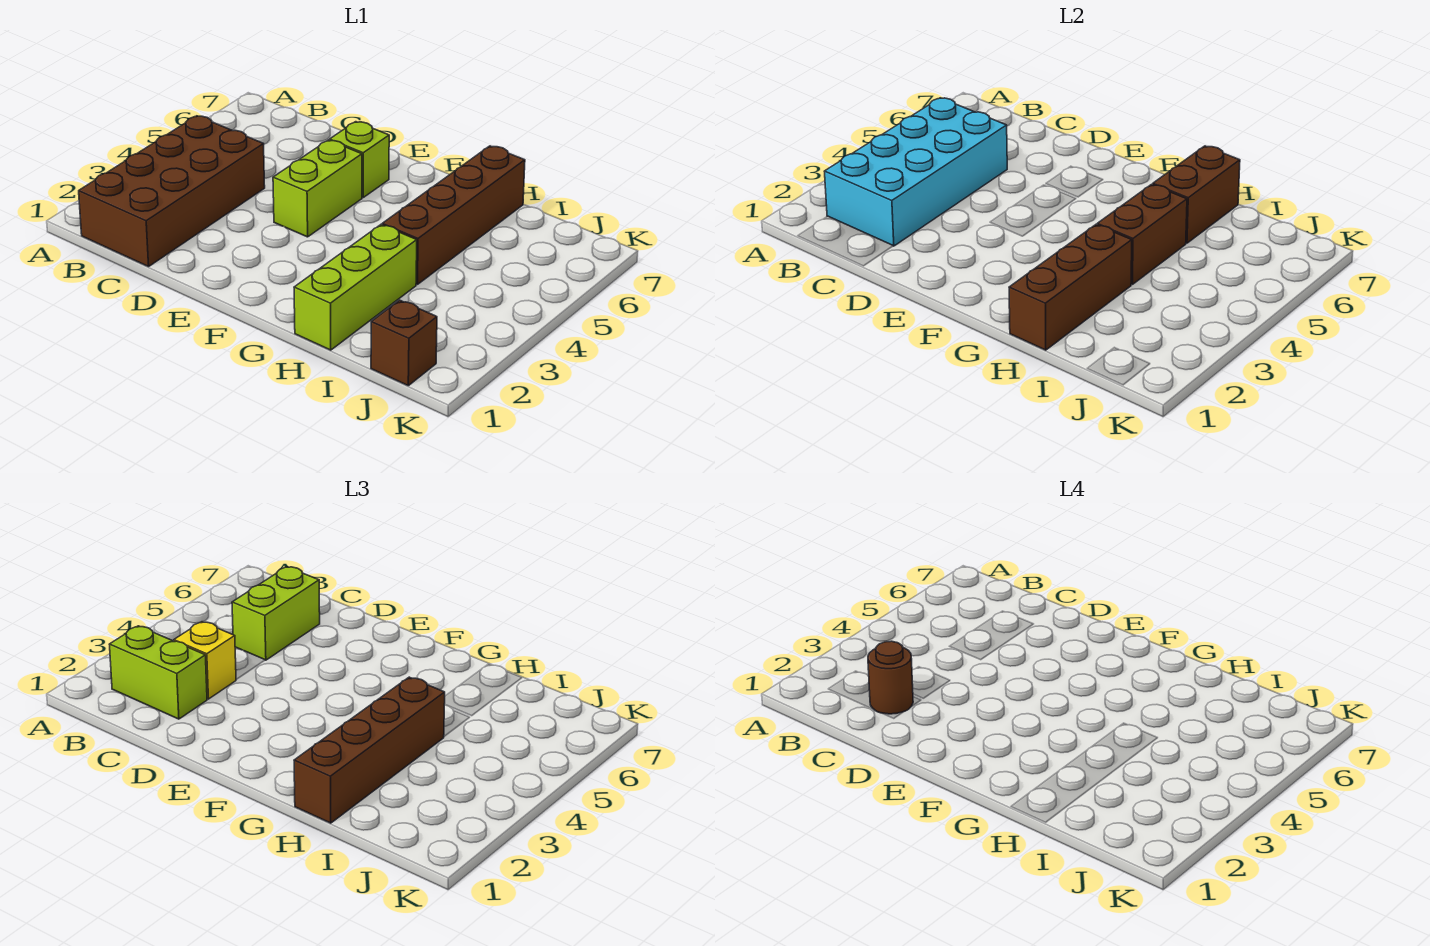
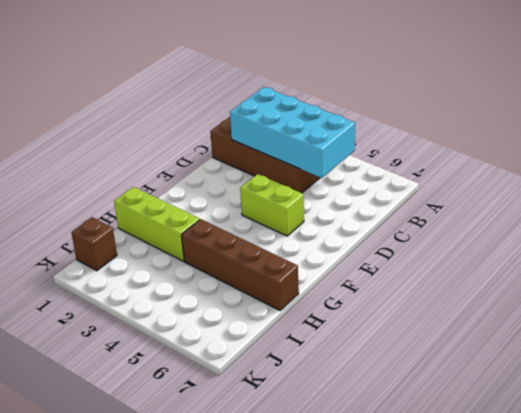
none -> lime brick E6 level 1
none -> brown brick H1:H3 level 2
none -> brown brick H4:H5 level 2

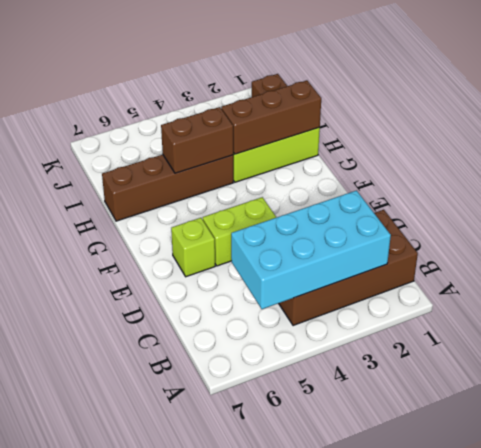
none -> brown brick H6:H7 level 2
none -> lime brick B2:C2 level 3
none -> yellow brick C3 level 3

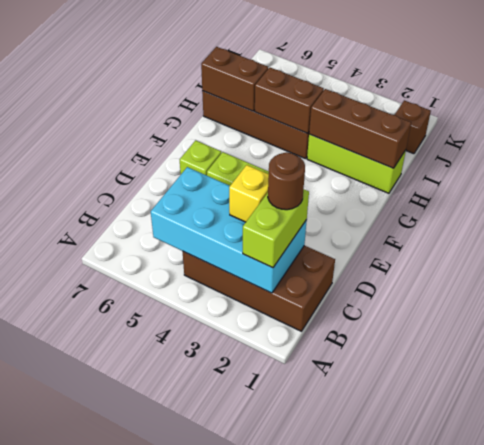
none -> lime brick C5:C6 level 3
none -> brown brick H1:H4 level 3

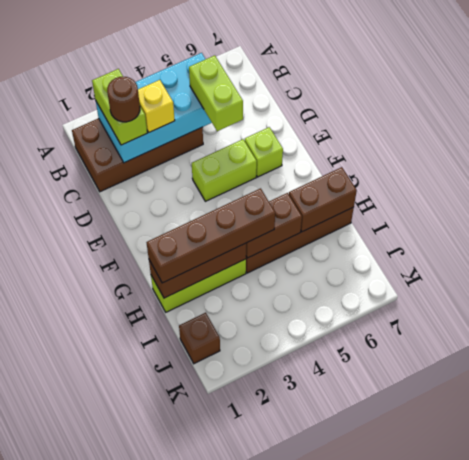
lime brick C5:D5 level 3 -> lime brick C5:C6 level 3

